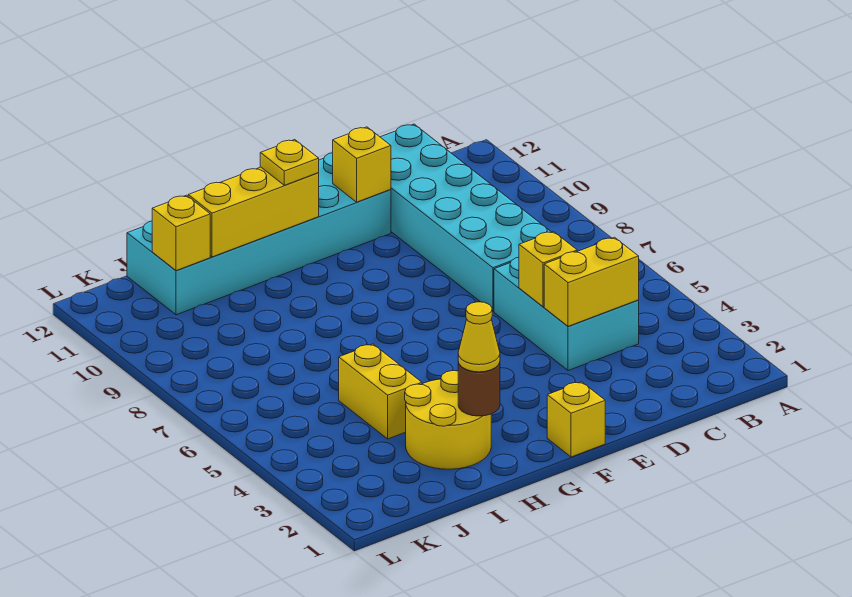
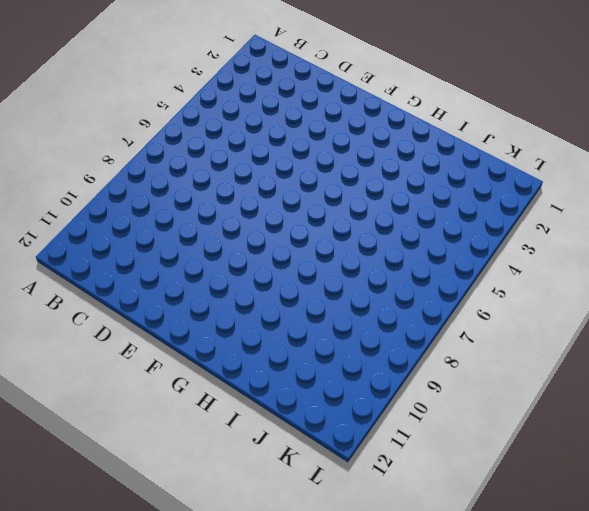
none -> cyan brick C4:D6 level 1
none -> cyan brick C7:D12 level 1
none -> cyan brick E11:J12 level 1

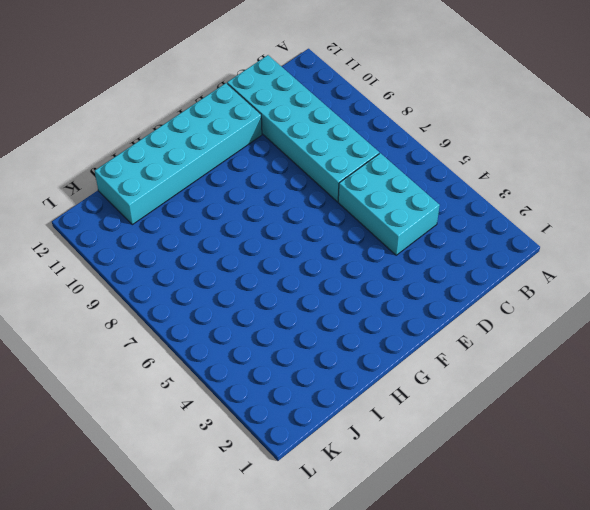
none -> yellow brick F1 level 1
none -> yellow round brick H2:I3 level 1
none -> yellow brick I4:I5 level 1

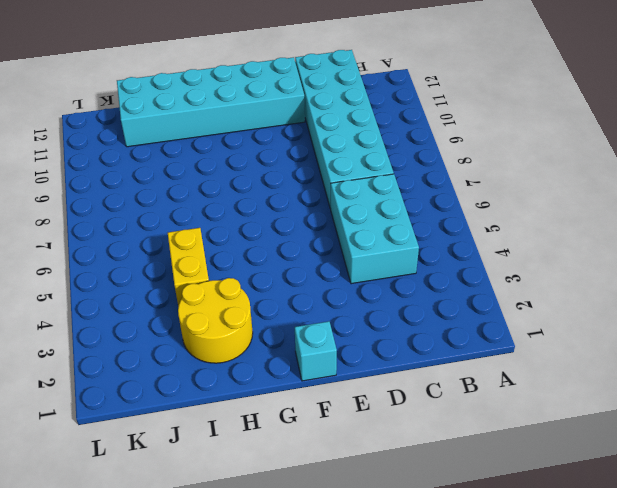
cyan brick F1 level 1 -> yellow brick F1 level 1
none -> yellow brick C4:D4 level 2
none -> yellow brick D5 level 2
none -> yellow brick E11 level 2

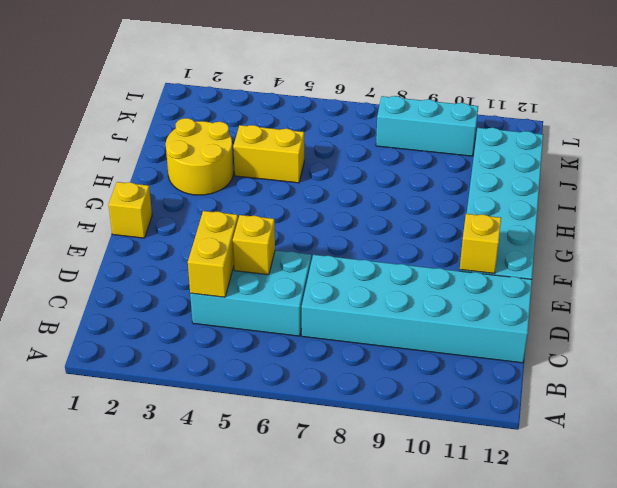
cyan brick K8:K10 level 1 -> none
none -> yellow brick G11:I11 level 2
none -> brown round brick H2 level 2
none -> yellow brick J11 level 2

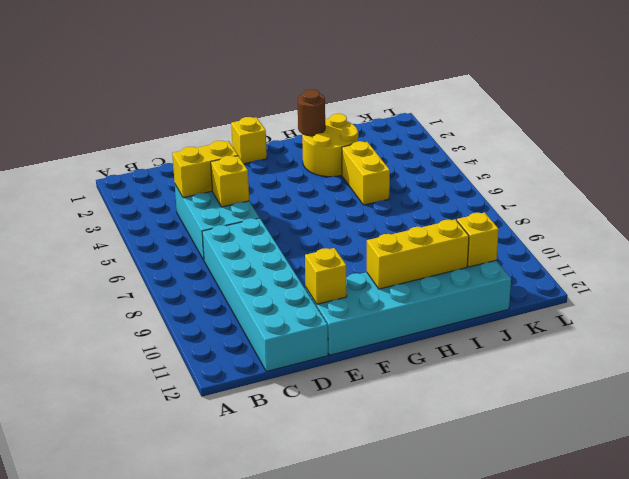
none -> yellow plate G11 level 3
none -> yellow cone H2 level 3

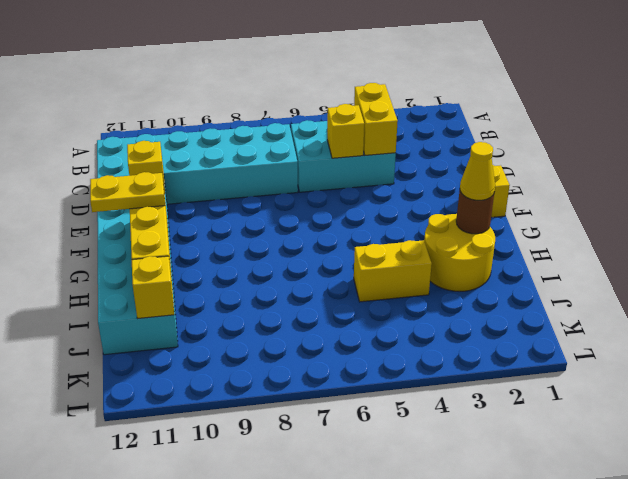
yellow plate G11:G12 level 3 -> yellow plate G11 level 3

